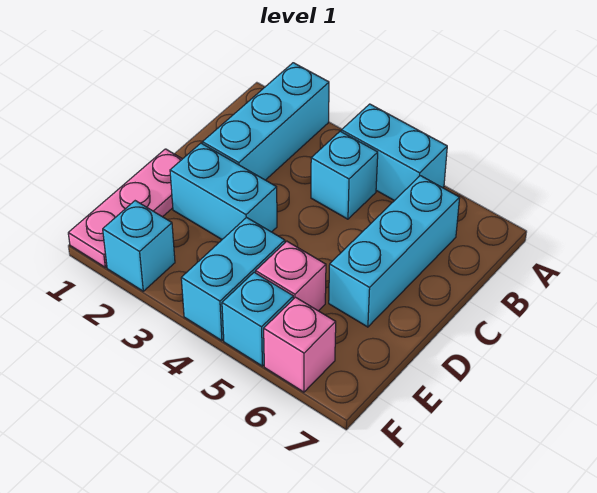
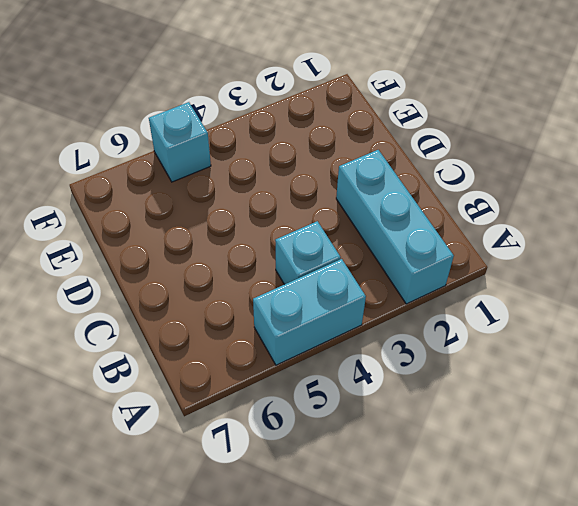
none -> cyan brick B6:D6 level 1
none -> pink plate D1:F1 level 1

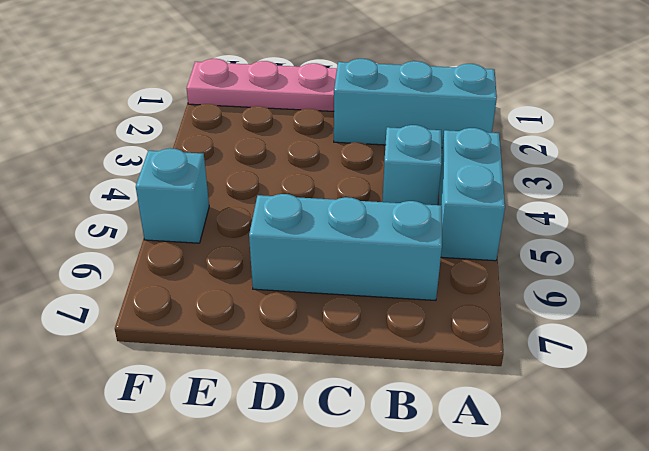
none -> cyan brick D2:D3 level 1
none -> cyan brick E4:F4 level 1

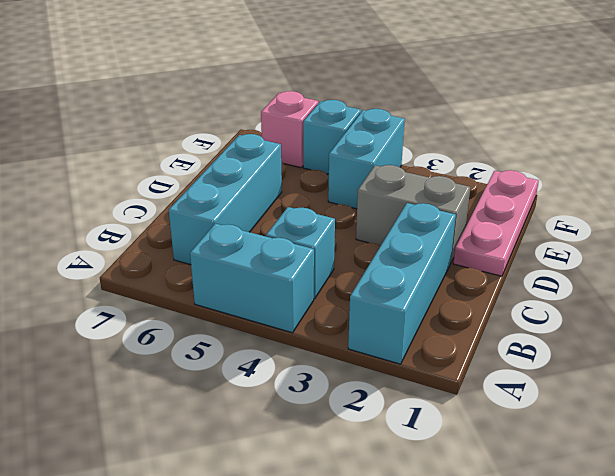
grey brick D2:D3 level 1 -> cyan brick D2:D3 level 1
none -> pink brick E5 level 1
none -> cyan brick F2 level 1

